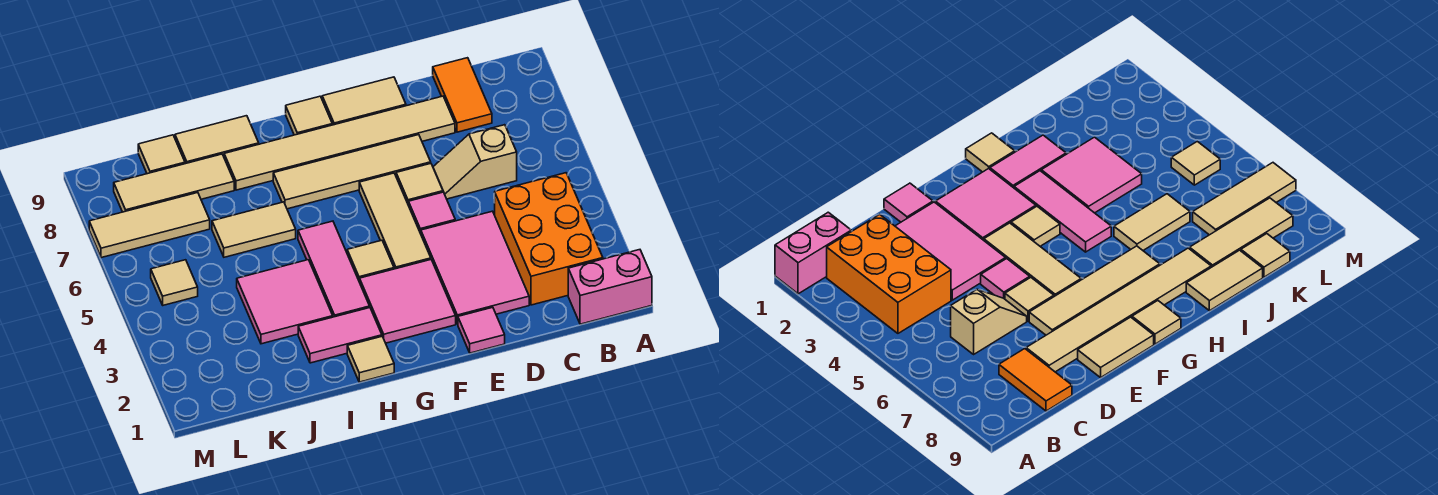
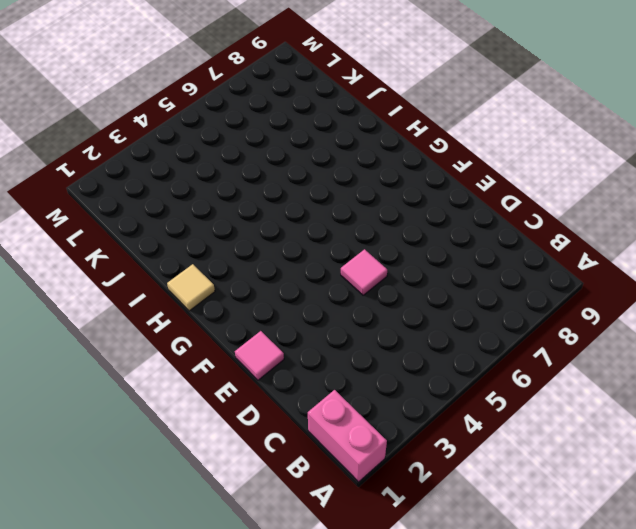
none -> orange brick B2:C4 level 1
none -> tan slope C6:D6 level 1 top C
none -> orange tile C8:C9 level 1

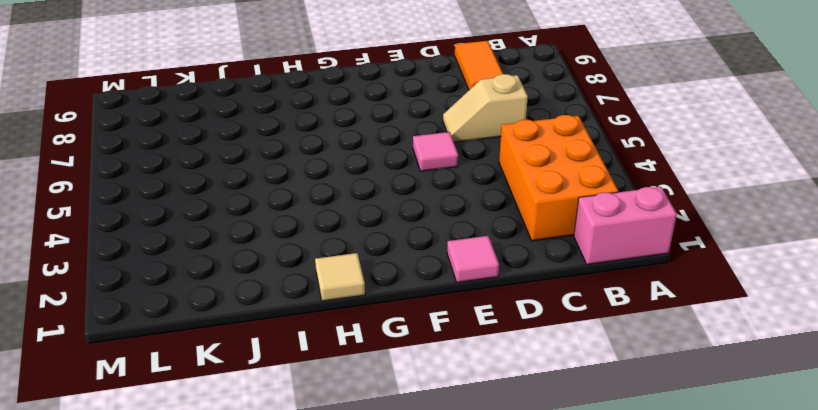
none -> pink tile D2:E4 level 1
none -> tan tile D8:I8 level 1
none -> tan tile E6 level 1

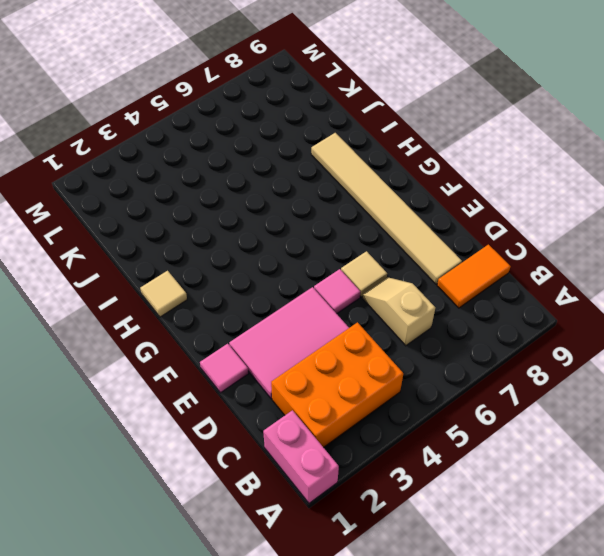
none -> tan tile E7:H7 level 1
none -> tan tile E9:F9 level 1
none -> pink tile F2:G3 level 1

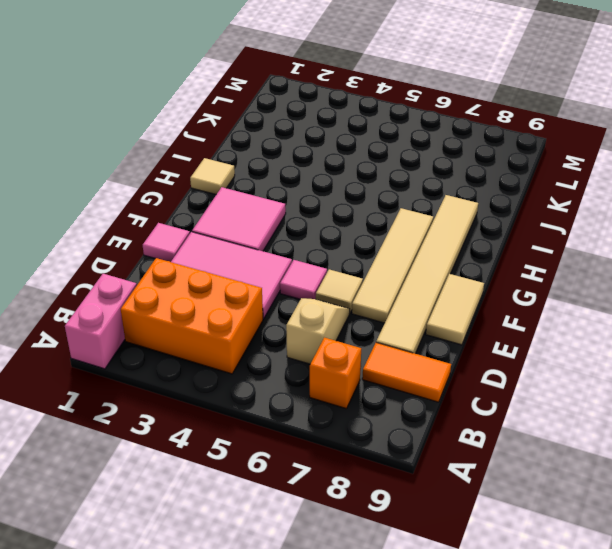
orange brick B7 level 1 -> none
none -> tan tile F4:F6 level 1
none -> tan tile G4 level 1
none -> tan tile G9 level 1

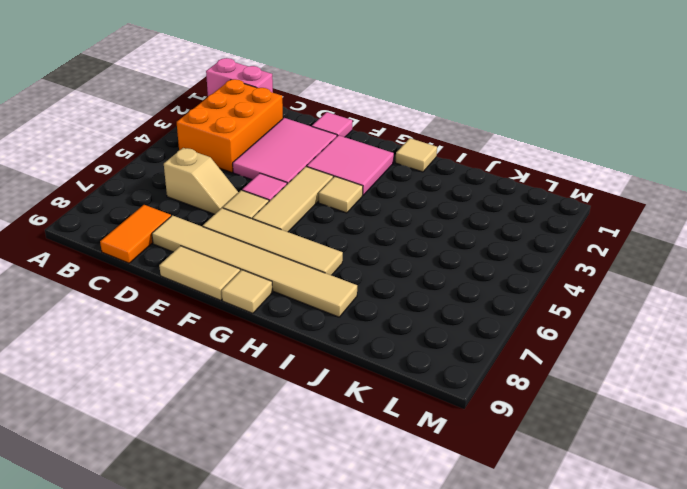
none -> pink tile H2:I2 level 1
none -> pink tile H3:H5 level 1
none -> pink tile I3:J4 level 1

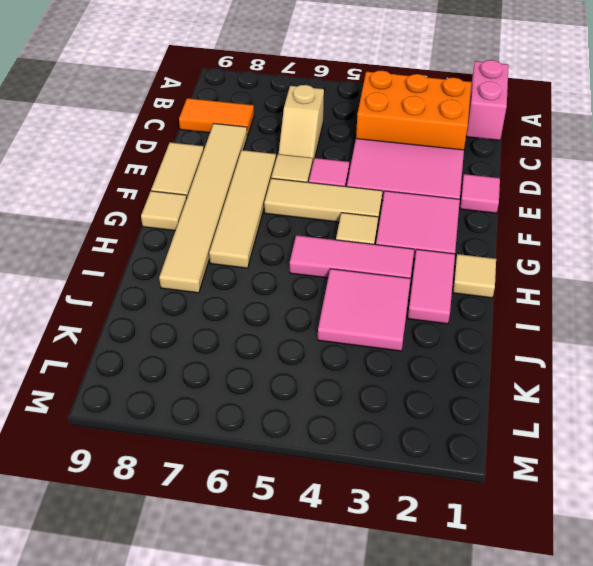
none -> tan tile I6:J6 level 1
none -> tan tile I9:J9 level 1
none -> tan tile J8:L8 level 1

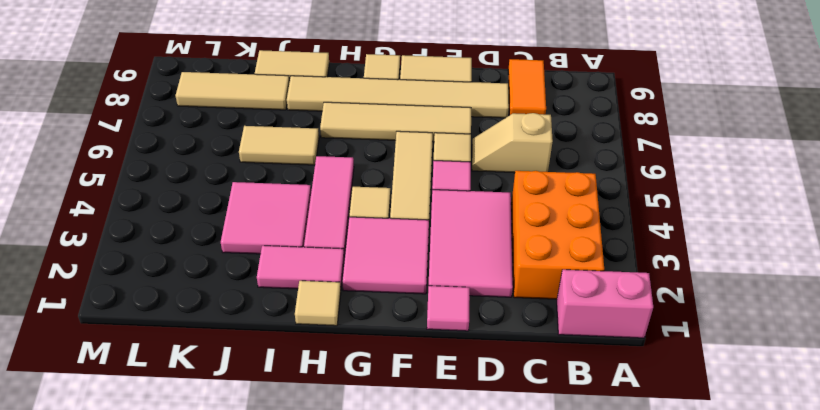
none -> tan tile K7:M7 level 1
none -> tan tile K9 level 1
none -> tan tile L5 level 1

